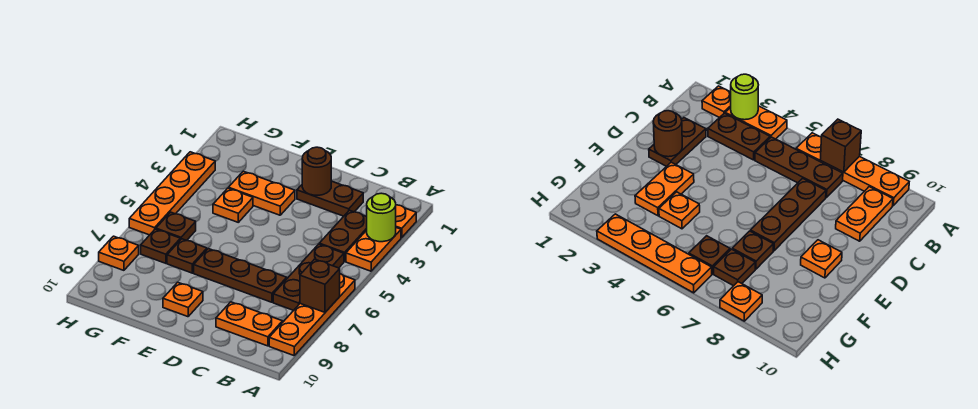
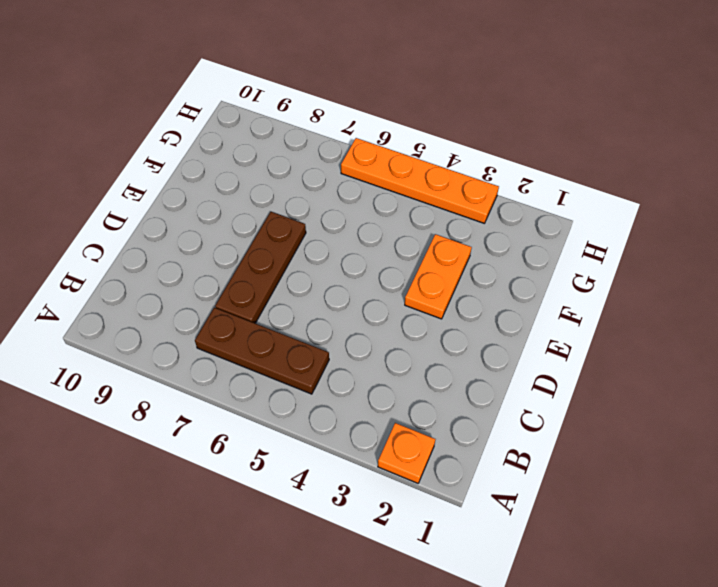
none -> orange plate A3:A4 level 1
none -> orange plate A6:A9 level 1
none -> brown plate B3:B4 level 1

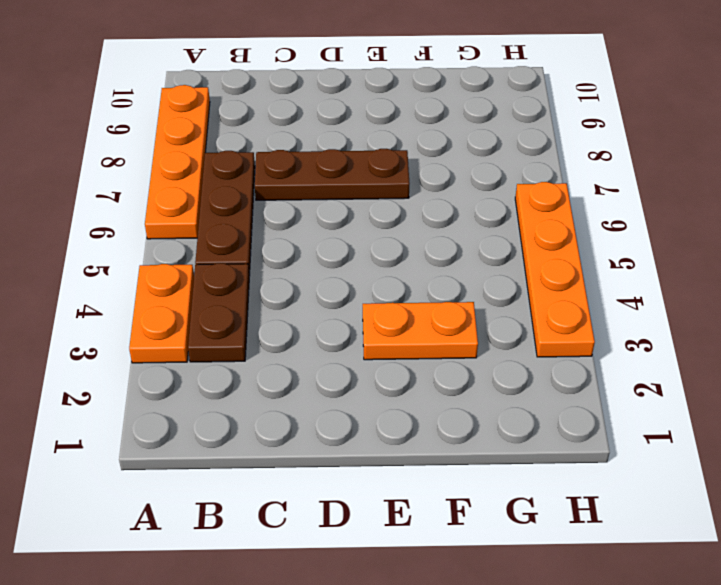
none -> orange plate A2 level 1
none -> orange plate B9:C9 level 1
none -> brown plate C2:D2 level 1

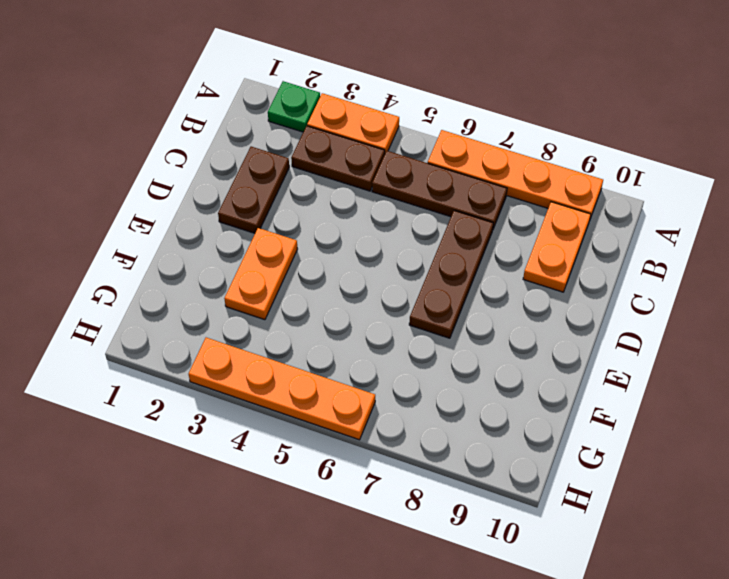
green plate A2 level 1 -> orange plate A2 level 1
none -> orange plate E9 level 1
none -> orange plate F4 level 1
none -> brown plate F7 level 1

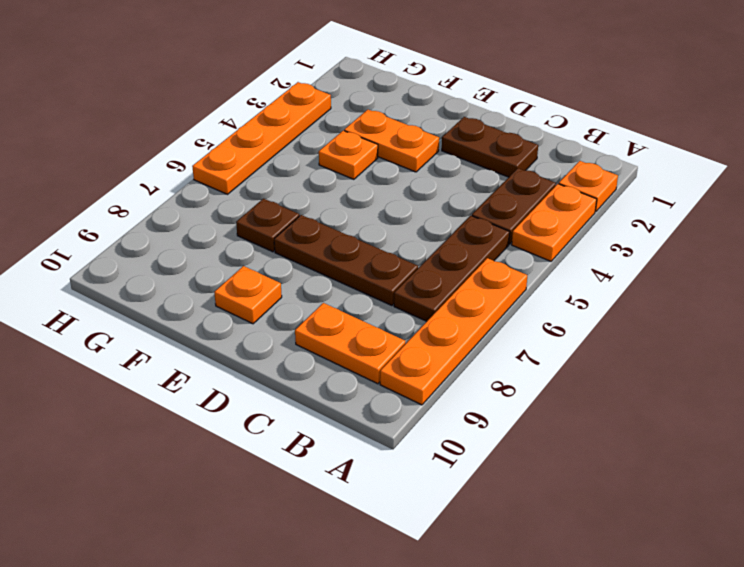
none -> brown plate G6 level 1
none -> brown plate G7 level 1
none -> orange plate H8 level 1

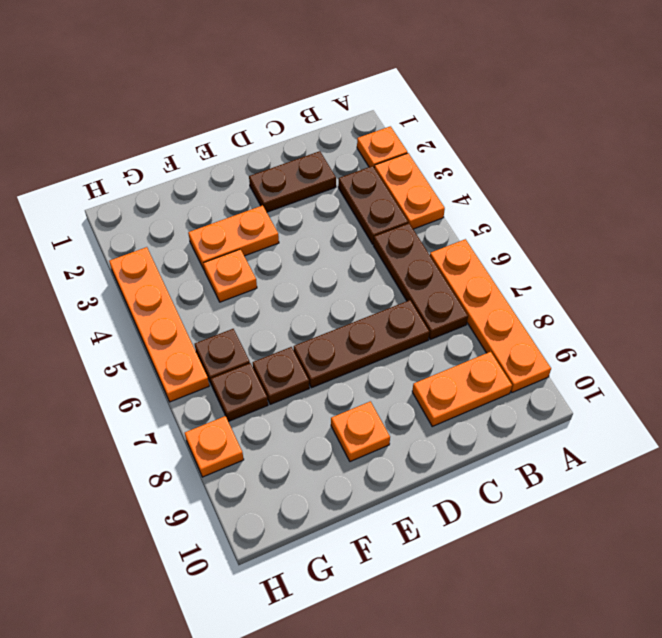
none -> lime round brick A3 level 2
none -> brown brick A7 level 2
none -> brown round brick D2 level 2

